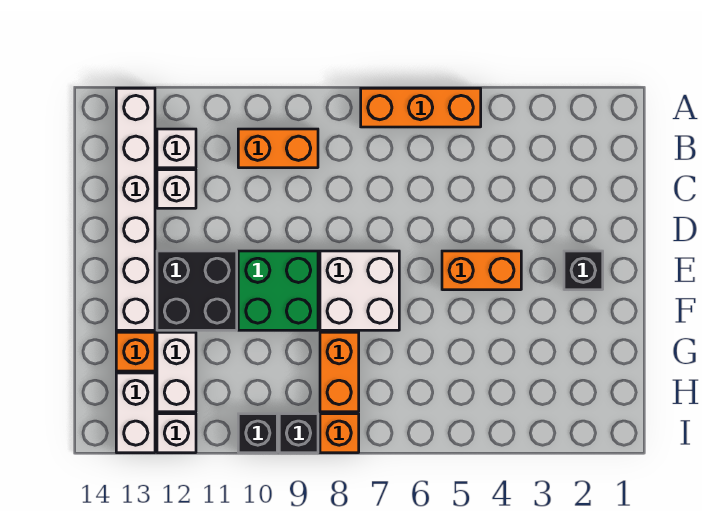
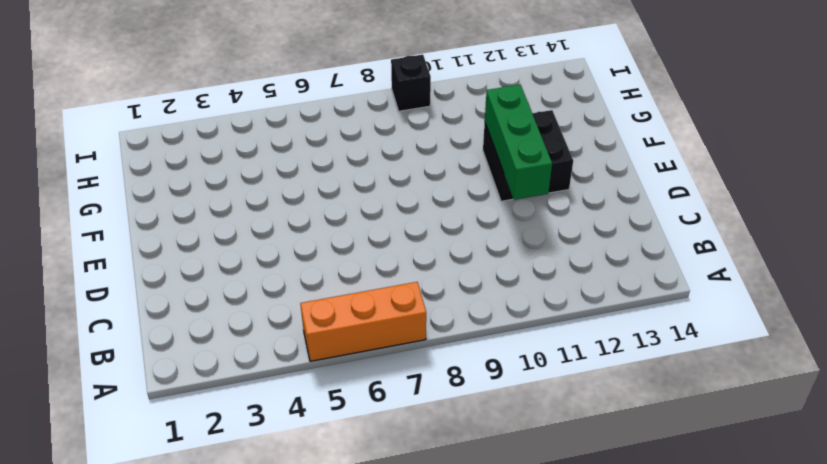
green brick D11:F11 level 2 -> none
none -> white brick A13:F13 level 1
none -> orange brick B9:B10 level 1
none -> white brick B12 level 1

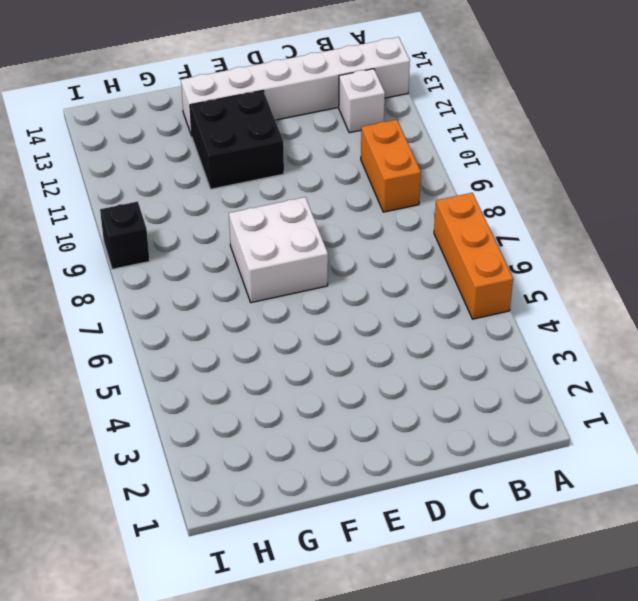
none -> white brick C12 level 1
none -> black brick E2 level 1
none -> orange brick E4:E5 level 1

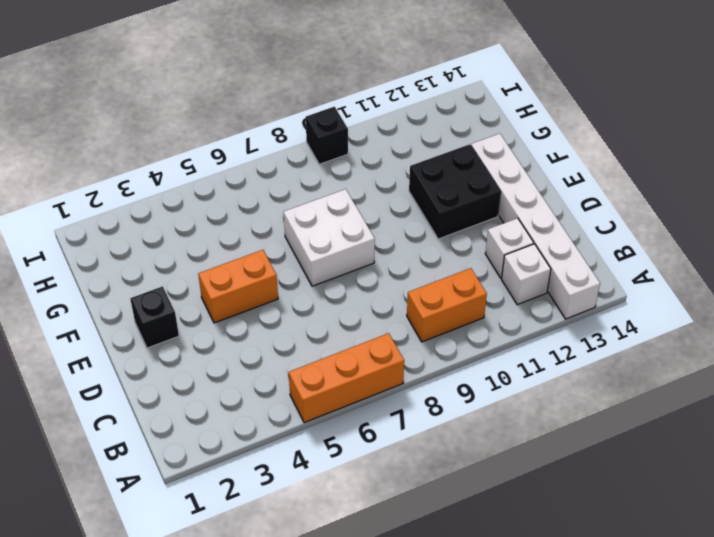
none -> green brick E9:F10 level 1
none -> orange brick G8:H8 level 1
none -> white brick G12:H12 level 1

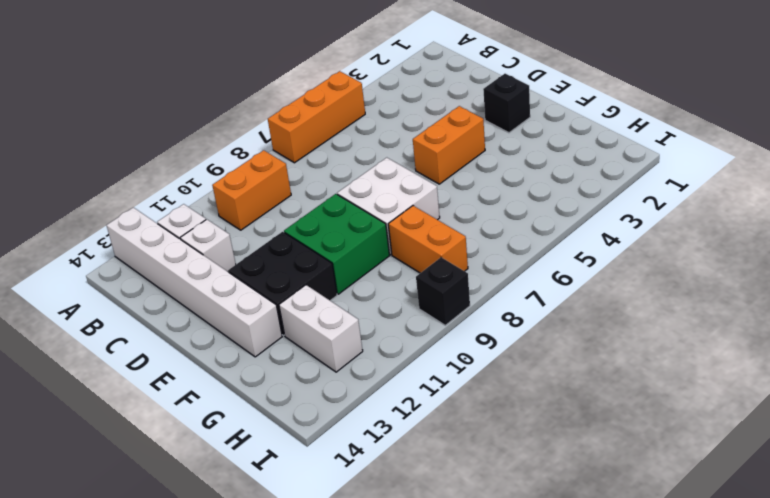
none -> orange brick G13 level 1
none -> white brick H13:I13 level 1
none -> orange brick I8 level 1

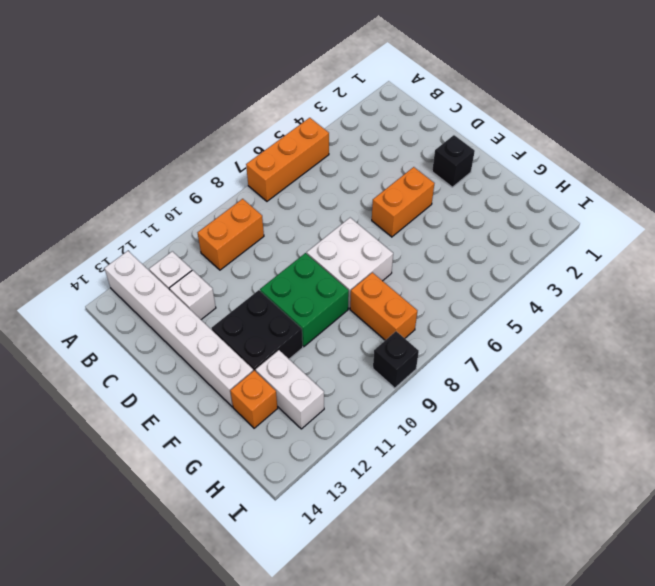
none -> white brick H13:I13 level 1
none -> orange brick I8 level 1
none -> black brick I10 level 1

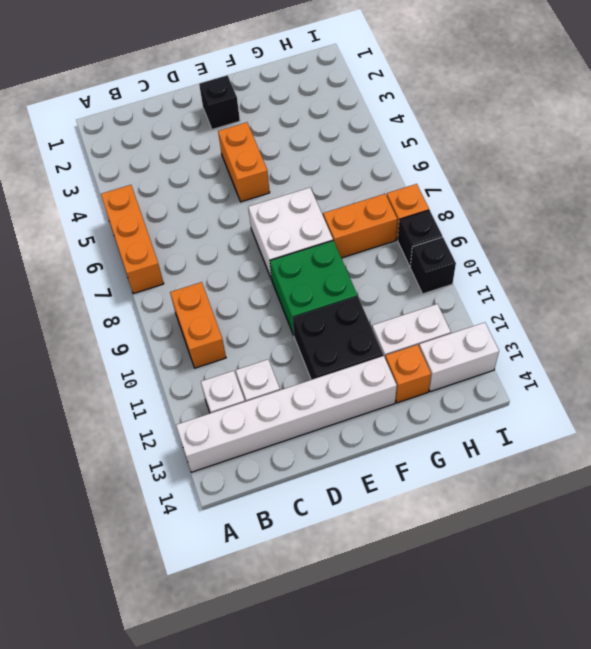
none -> white brick I12 level 1

